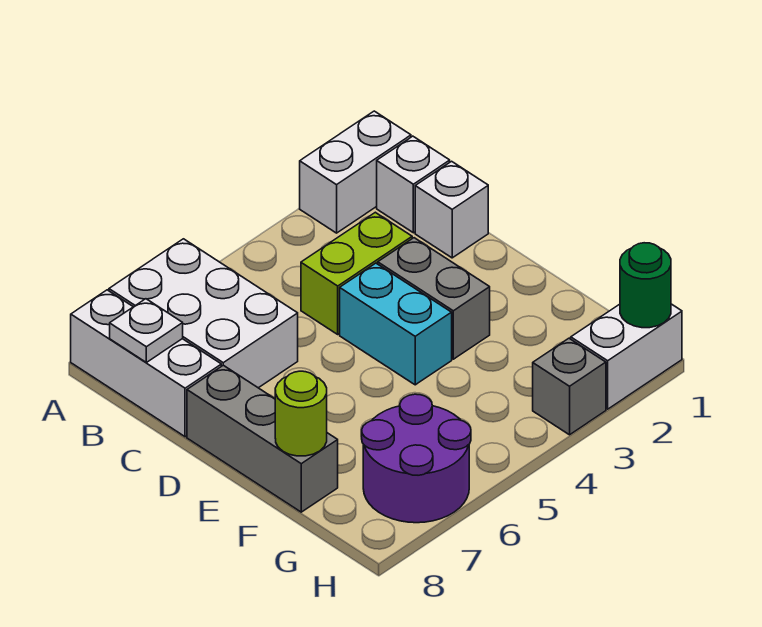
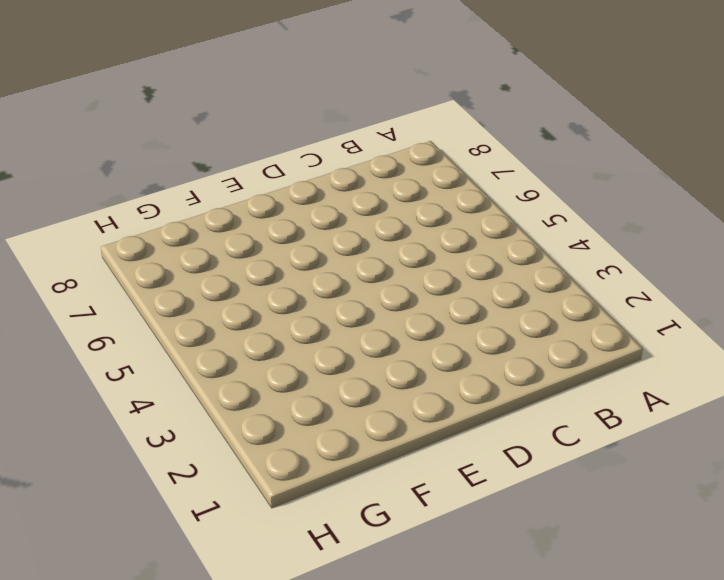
none -> white brick A1:A2 level 1
none -> white brick A6:C7 level 1
none -> white brick A8:C8 level 1

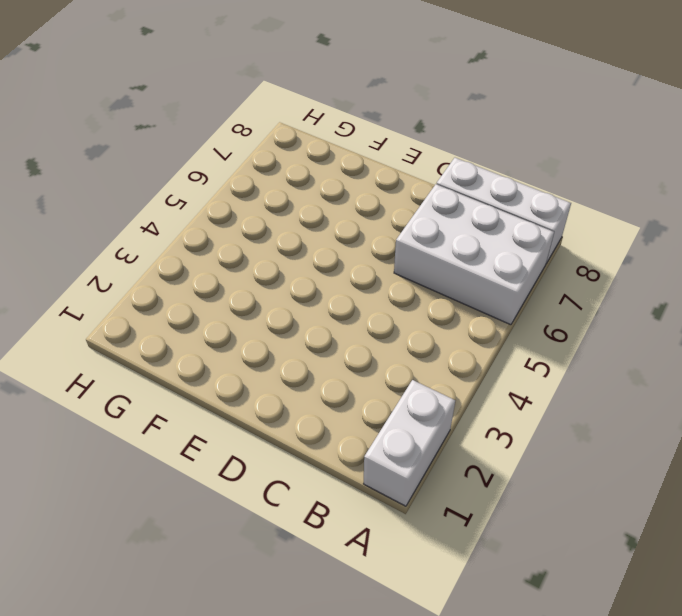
none -> white brick B1 level 1
none -> white brick C1 level 1
none -> lime brick C3:C4 level 1

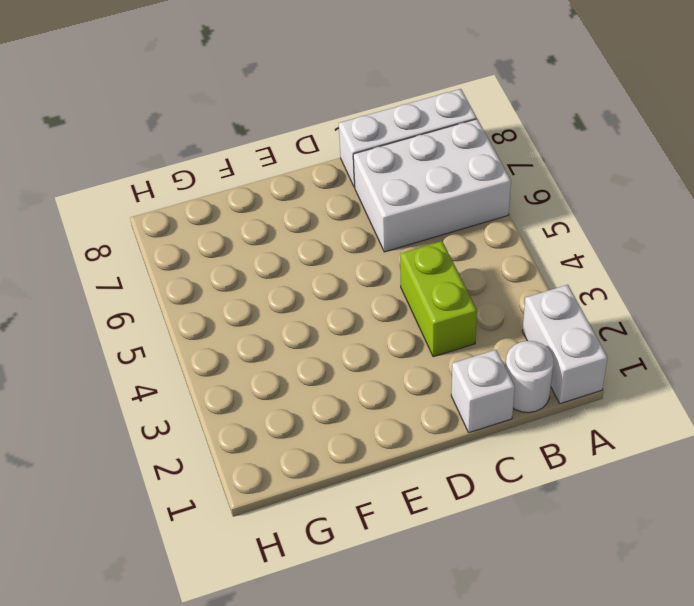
white round brick B1 level 1 -> white brick B1 level 1
none -> grey brick D3:E3 level 1
none -> cyan brick D4:E4 level 1
none -> grey brick D8:F8 level 1

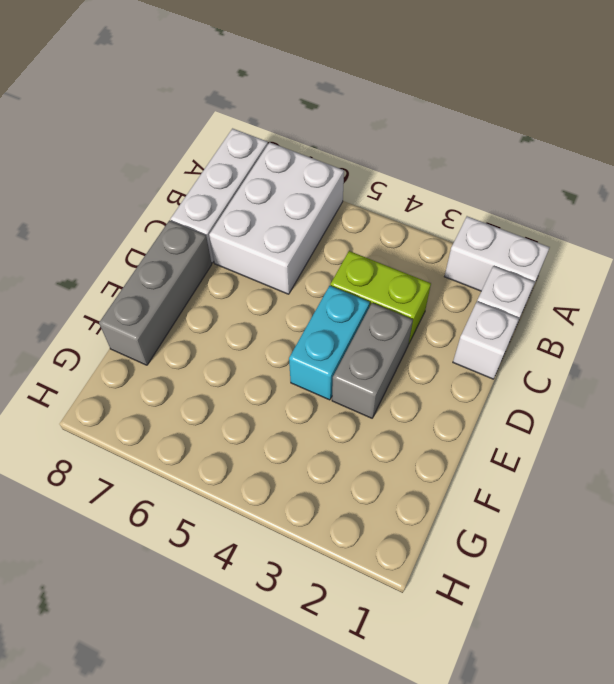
none -> purple round brick G6:H7 level 1
none -> white brick H1:H2 level 1
none -> grey brick H3 level 1

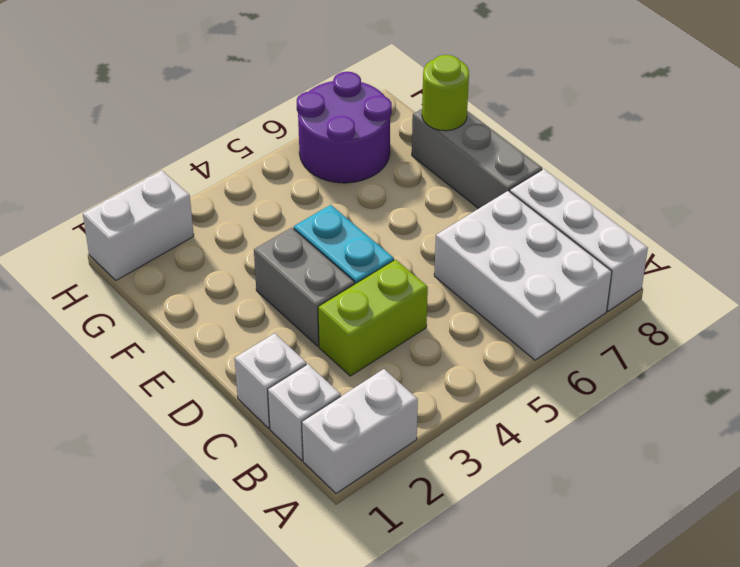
none -> grey brick H3 level 1
none -> white plate B8 level 2
none -> green round brick H1 level 2

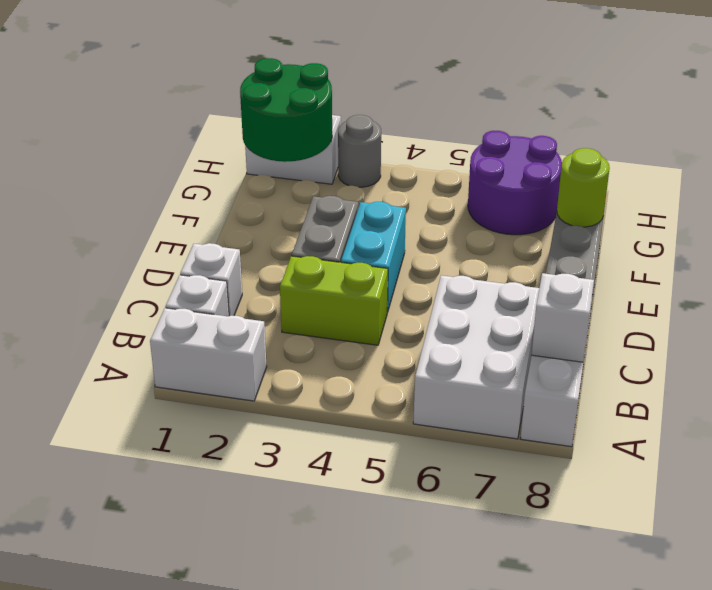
white brick B8 level 2 -> white plate B8 level 2
green round brick G1:H2 level 2 -> green round brick H1 level 2
grey round brick H3 level 1 -> grey brick H3 level 1

